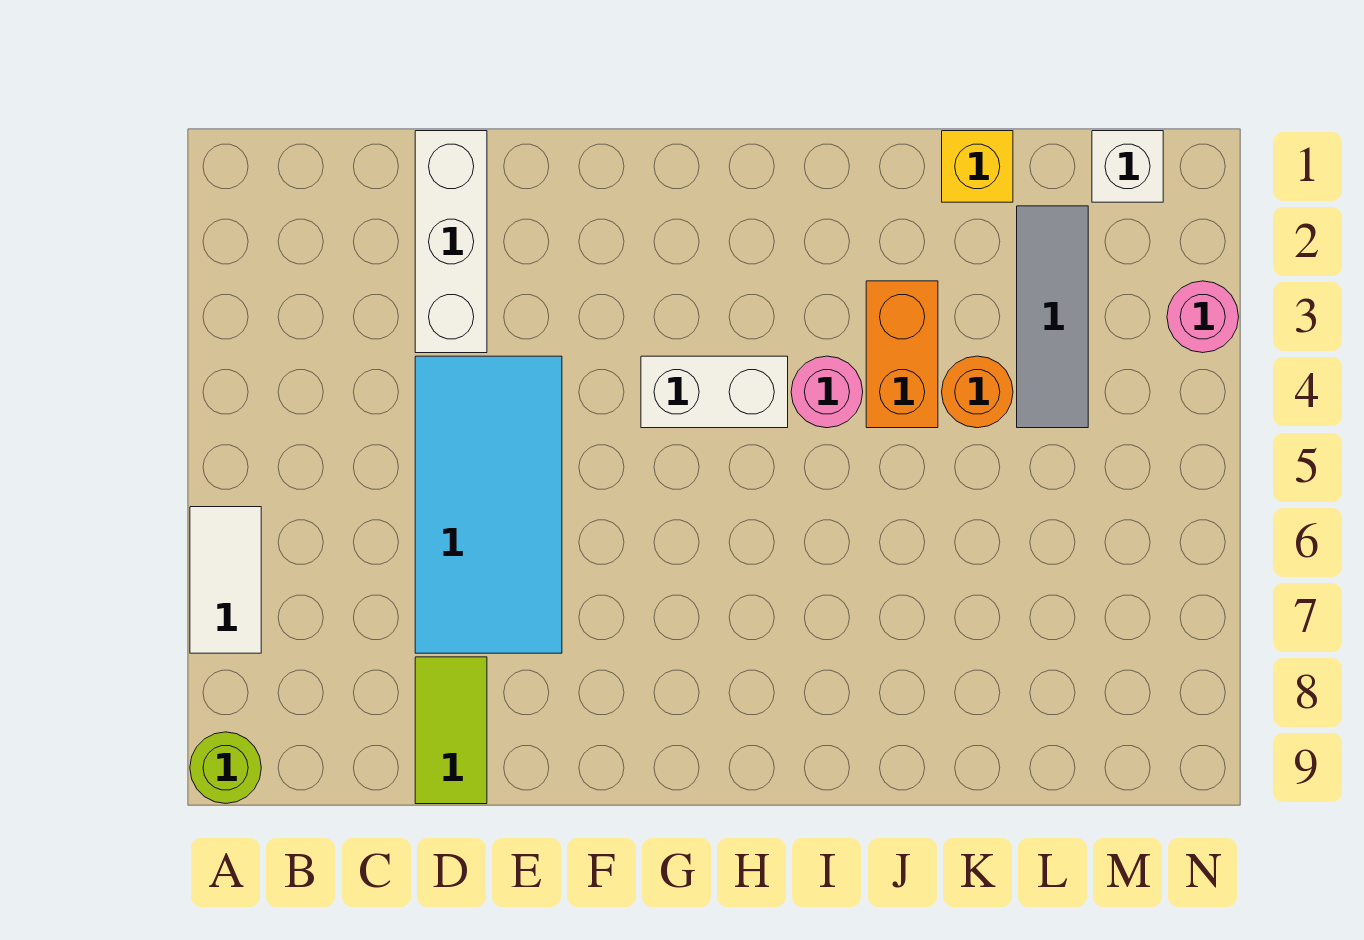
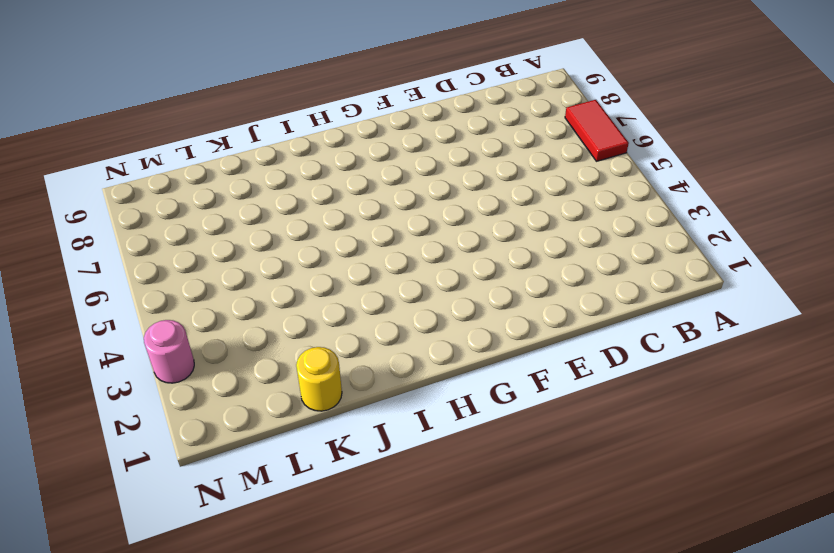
red tile A6:A7 level 1 -> white tile A6:A7 level 1
yellow round brick K1 level 1 -> yellow brick K1 level 1
none -> lime round brick A9 level 1
none -> white brick D1:D3 level 1
none -> cyan tile D4:E7 level 1

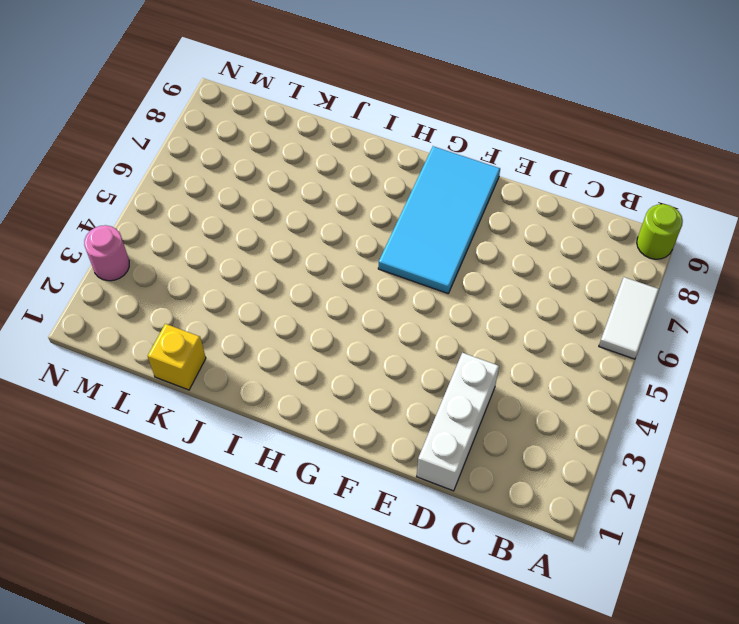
cyan tile F6:G9 level 1 -> cyan tile D4:E7 level 1
none -> lime tile D8:D9 level 1
none -> white brick G4:H4 level 1
none -> pink round brick I4 level 1

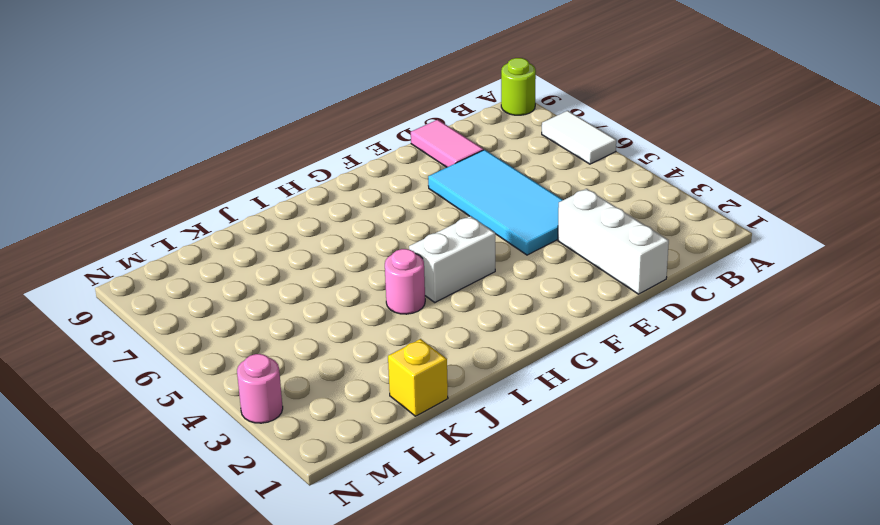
pink tile D8:D9 level 1 -> lime tile D8:D9 level 1
none -> orange brick J3:J4 level 1
none -> orange round brick K4 level 1
none -> grey tile L2:L4 level 1

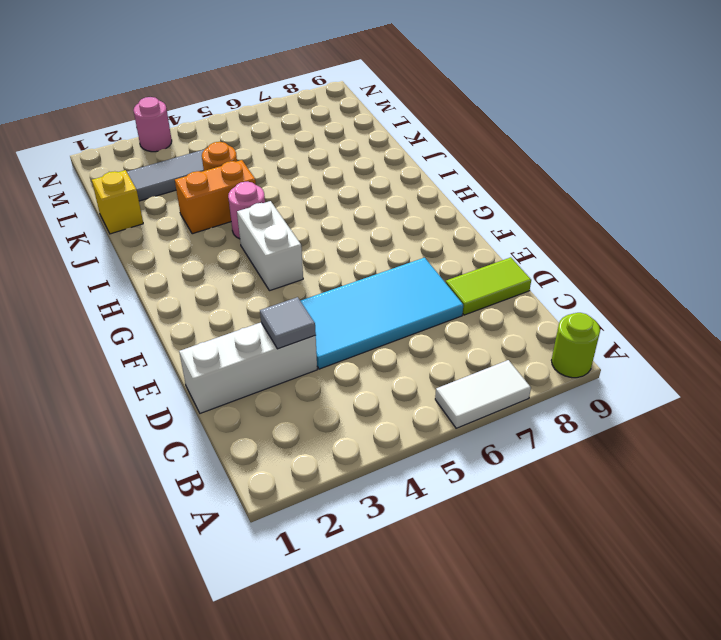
grey tile D3 level 2 -> none
none -> white brick M1 level 1

